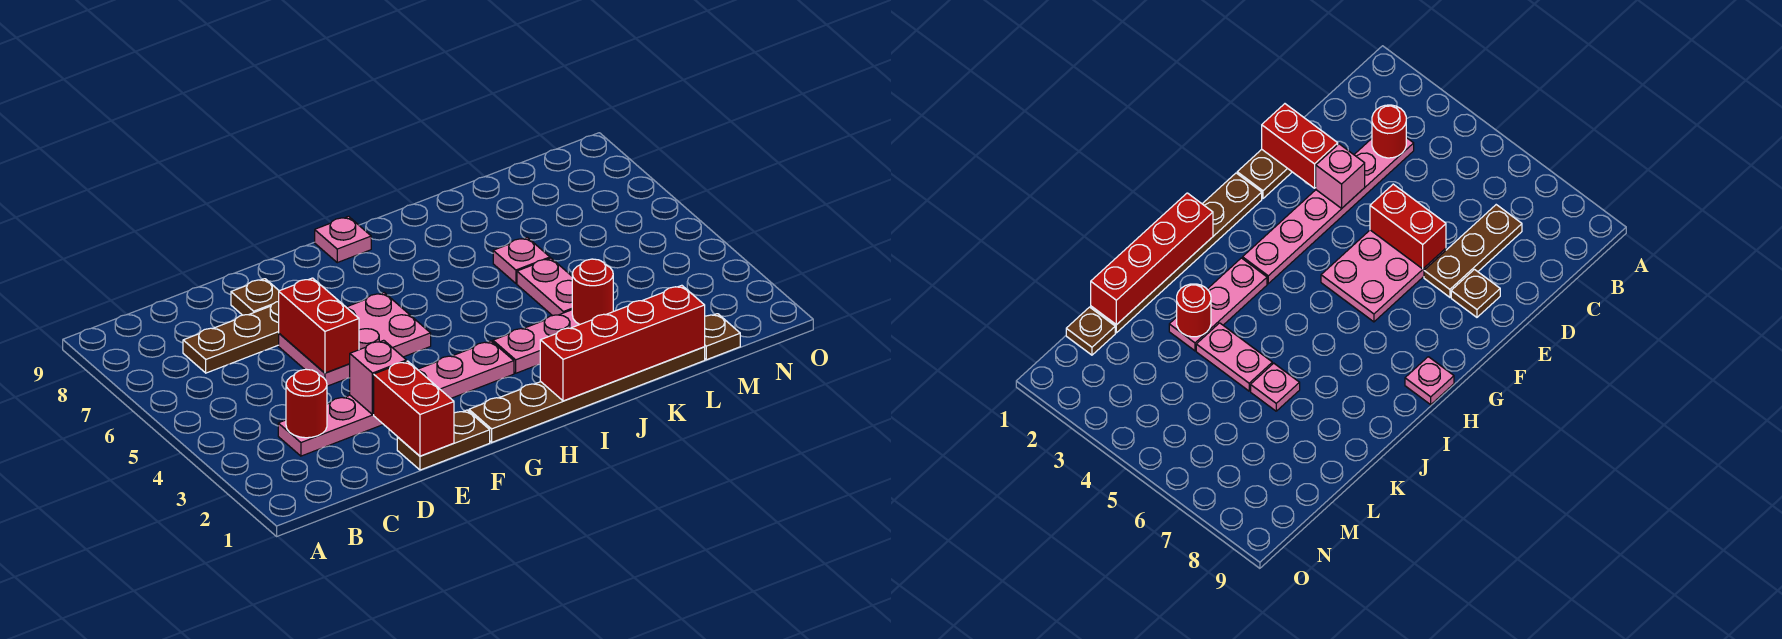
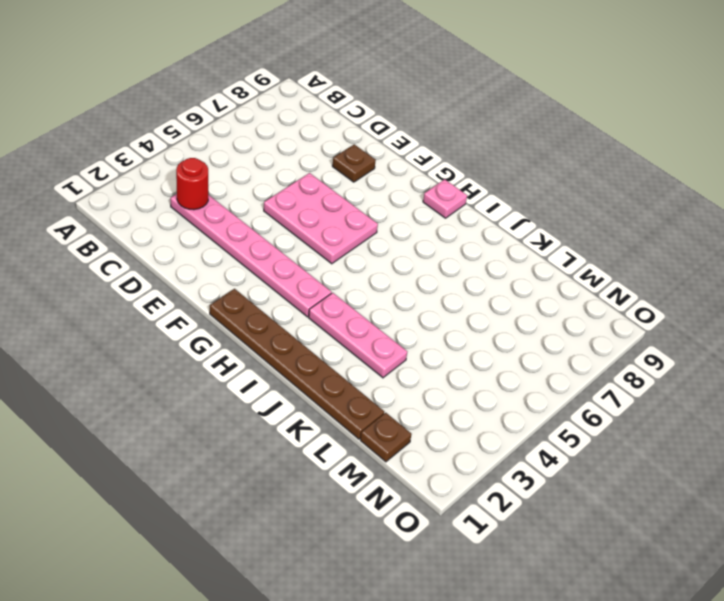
none -> brown plate C7:E7 level 1
none -> brown plate E1:F1 level 1
none -> pink plate K4:K5 level 1

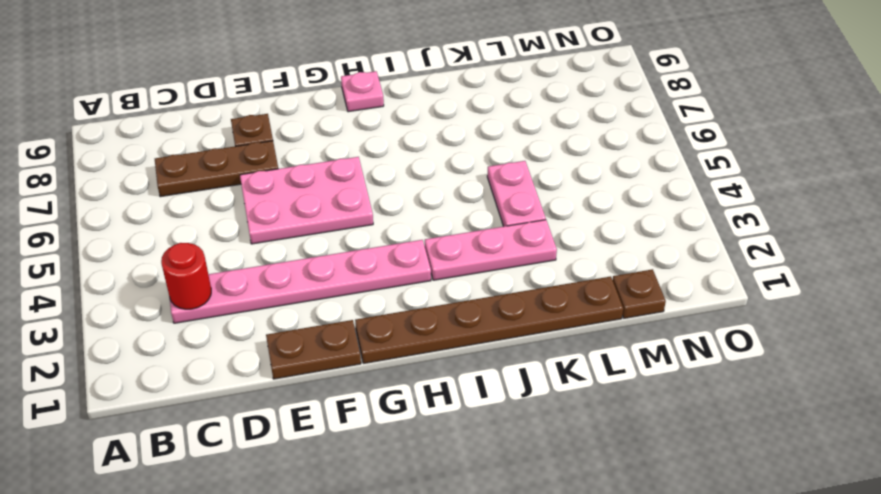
none -> pink plate K6 level 1
none -> red brick E1:E2 level 2
none -> pink brick E3 level 2

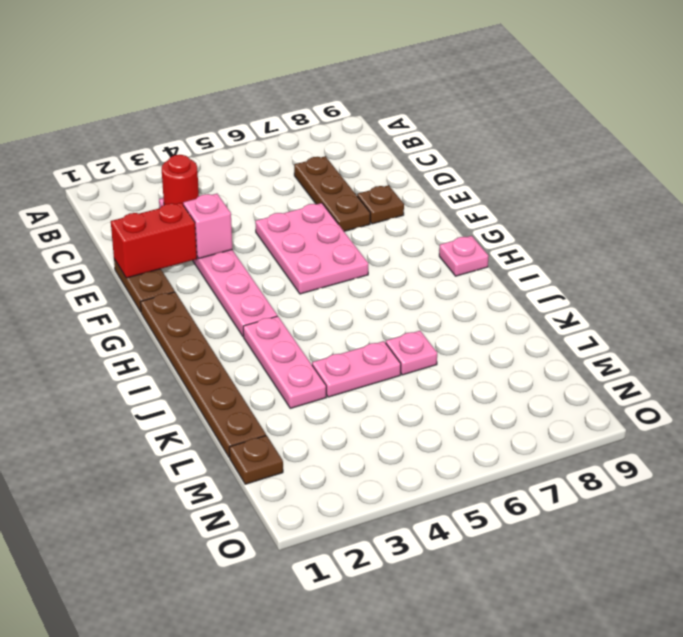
none -> red brick E5:E6 level 2
none -> red brick I1:L1 level 2
none -> red round brick K3 level 2

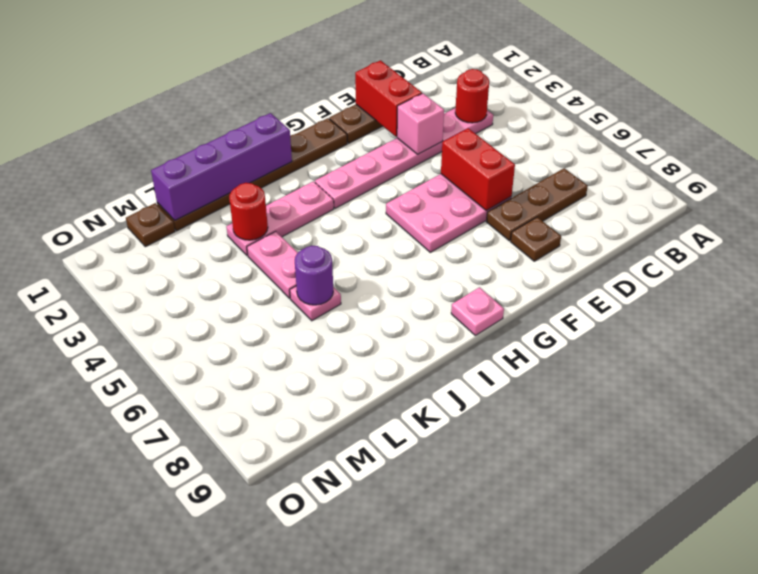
purple brick I1:L1 level 2 -> red brick I1:L1 level 2
purple round brick K6 level 2 -> none

